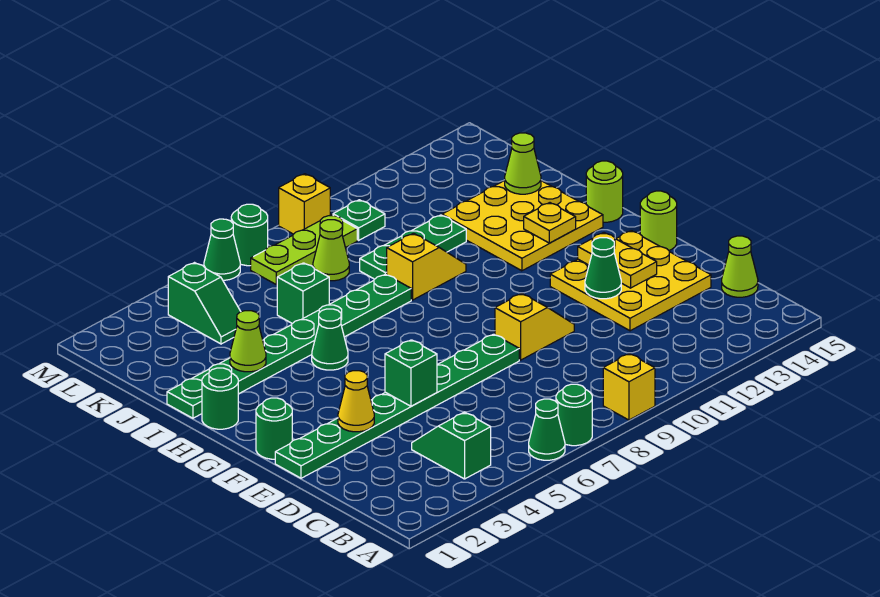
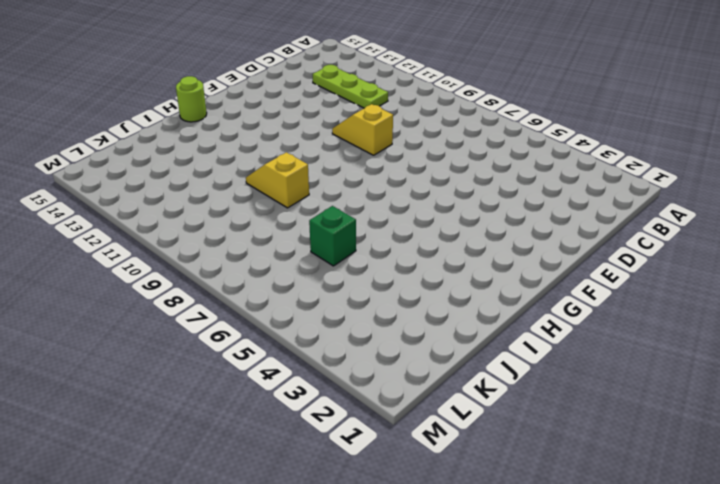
lime plate C11:C13 level 1 -> lime plate L7:L9 level 1
none -> green cone A6 level 1
none -> green round brick A7 level 1
none -> yellow brick A9 level 1
none -> green slope B4:C4 level 1 top B

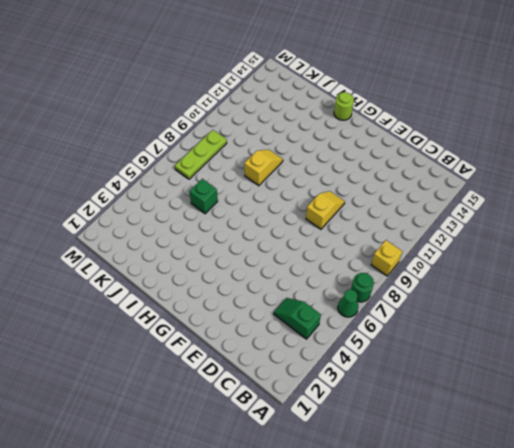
none -> lime cone C15 level 1
none -> yellow plate D12:F14 level 1
none -> green plate E1:E8 level 1
none -> green round brick F1 level 1

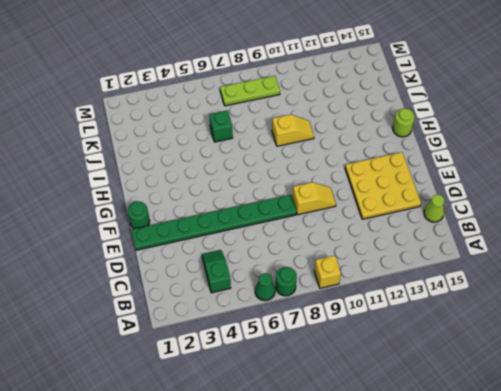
none -> lime round brick F15 level 1
none -> green round brick H1 level 1
none -> green cone H5 level 1
none -> yellow plate H12:J14 level 1

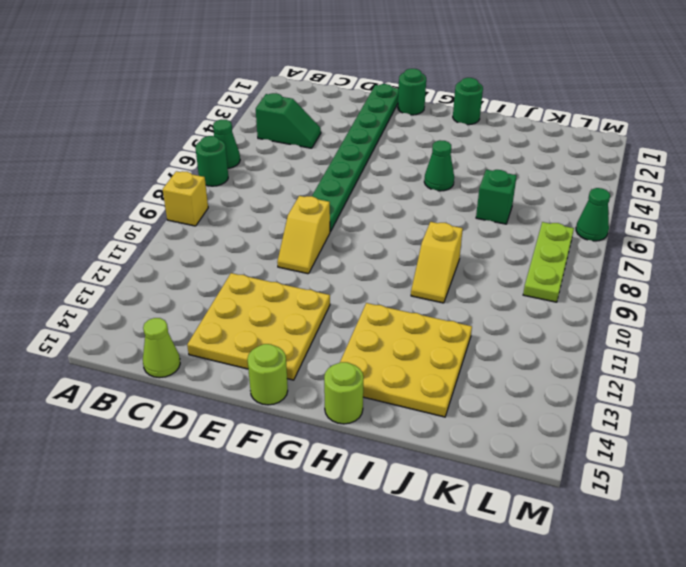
none -> green plate I1:I8 level 1
none -> green plate J9:J11 level 1
none -> green slope K4:L4 level 1 top L
none -> lime cone K8 level 1

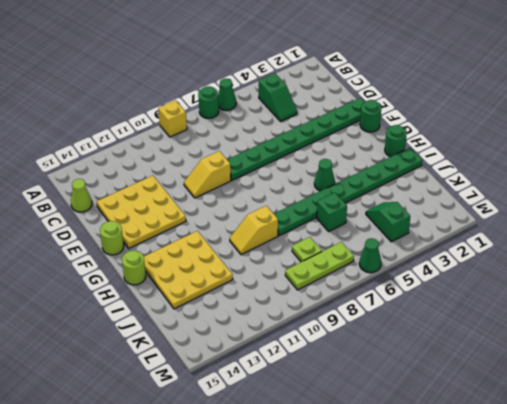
lime plate K8 level 1 -> lime cone K8 level 1
none -> green plate J9:J11 level 1
none -> green plate L10 level 1
none -> green round brick M7 level 1
none -> yellow brick M9 level 1

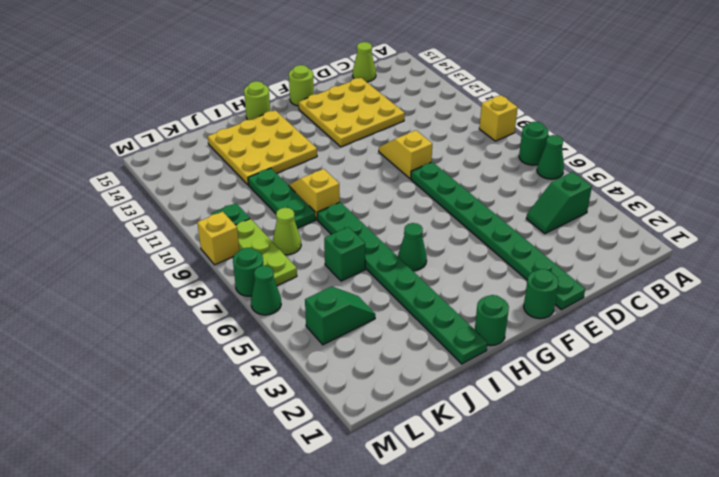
none -> yellow cone E3 level 2
none -> green brick E5 level 2
none -> green cone E12 level 2
none -> yellow plate E13:F13 level 2

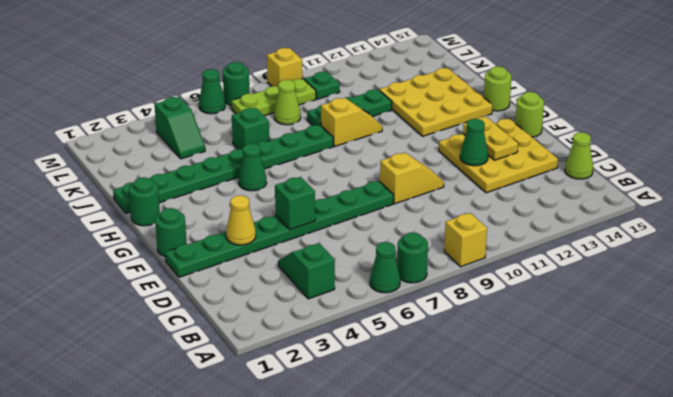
none -> yellow plate H13 level 2
none -> lime cone I3 level 2
none -> lime cone J14 level 2

